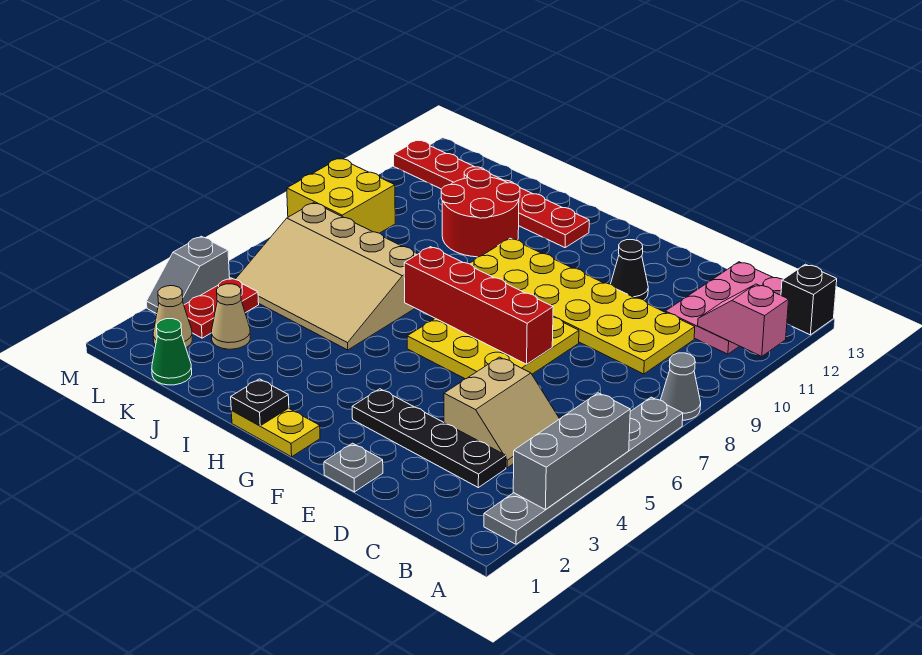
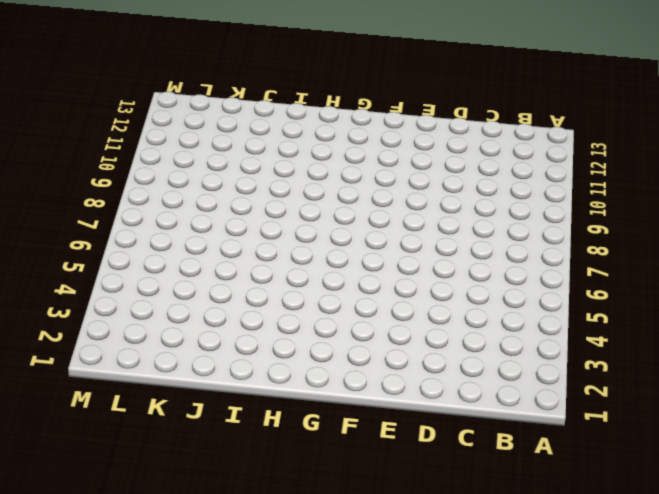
none -> grey plate A2:A7 level 1
none -> grey cone A8 level 1
none -> black brick A13 level 1

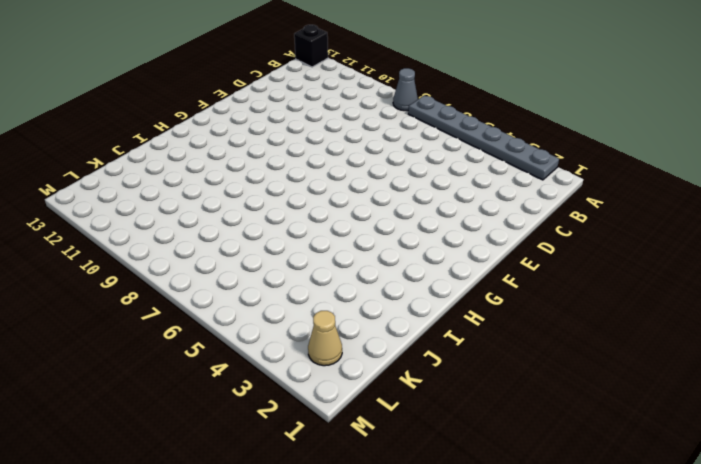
none -> pink plate B11:C13 level 1
none -> black plate C3:F3 level 1
none -> tan slope C4:D5 level 1 top D

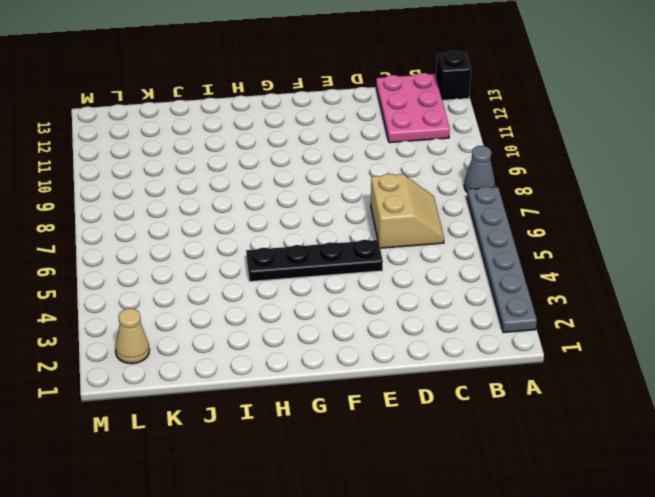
tan slope C6:D7 level 1 top D -> tan slope C4:D5 level 1 top D
black plate E5:H5 level 1 -> black plate C3:F3 level 1
none -> yellow plate C9:H10 level 1
none -> grey plate E1 level 1
none -> yellow plate E6:G8 level 1

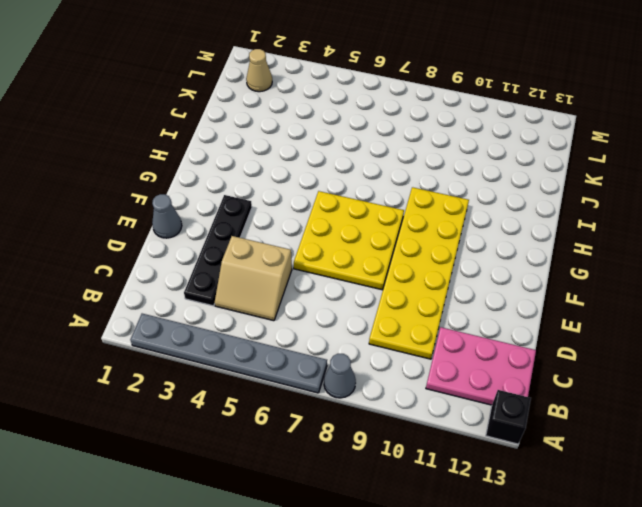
grey cone E1 level 1 -> grey plate E1 level 1
none -> black cone E11 level 1
none -> yellow plate G1:H1 level 1
none -> red plate H12:M12 level 1

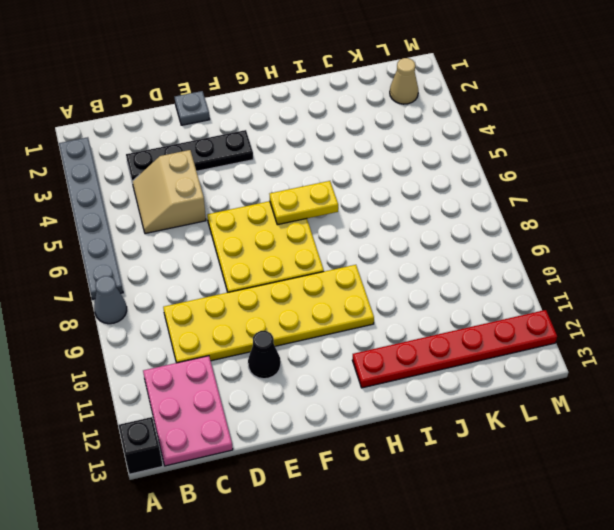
yellow plate G6:H6 level 2 -> yellow plate G1:H1 level 1
none -> tan slope I5:L7 level 1 top 7
none -> red round brick I10:J11 level 1
none -> green cone K1 level 1

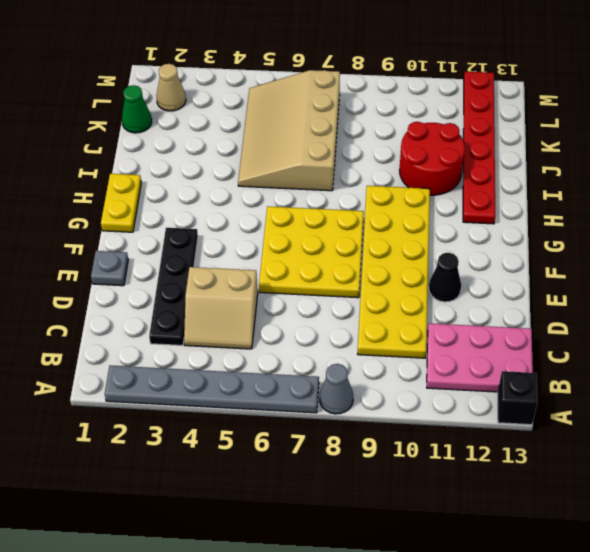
none -> tan cone K3 level 1
none -> red plate L3:L4 level 1
none -> yellow brick L8:M9 level 1

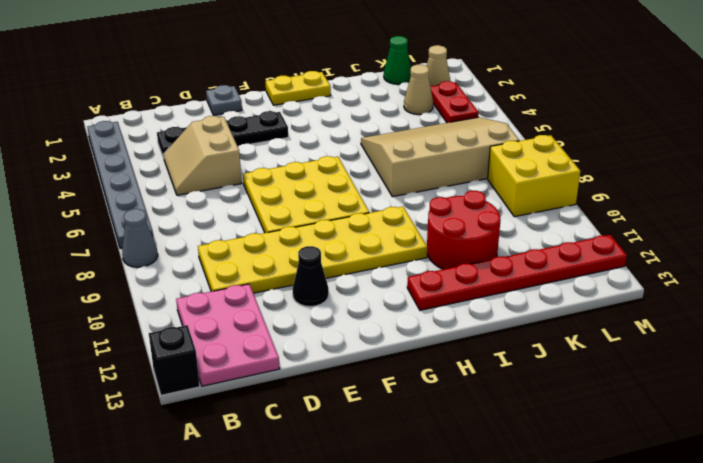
none -> grey slope M3:M4 level 1 top 4
none -> grey brick A3:A5 level 2
none -> pink slope A11:B11 level 2 top A

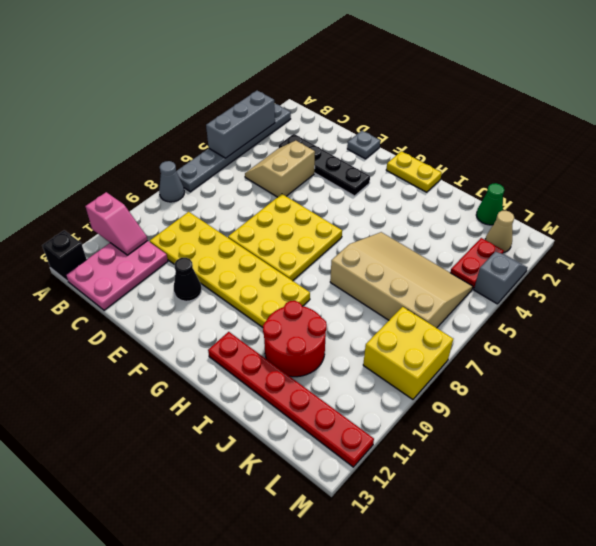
none -> tan cone K3 level 1
none -> red brick E7:H7 level 2
none -> black plate H1 level 2

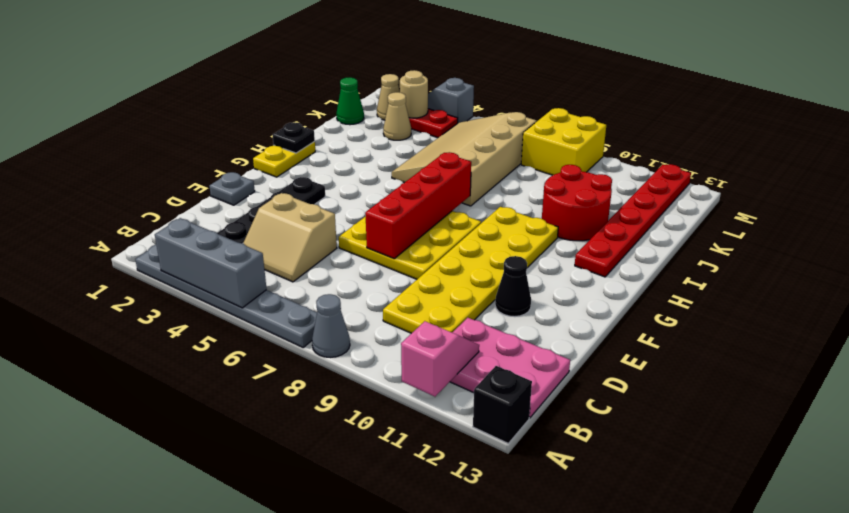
tan round brick L3 level 2 -> none

